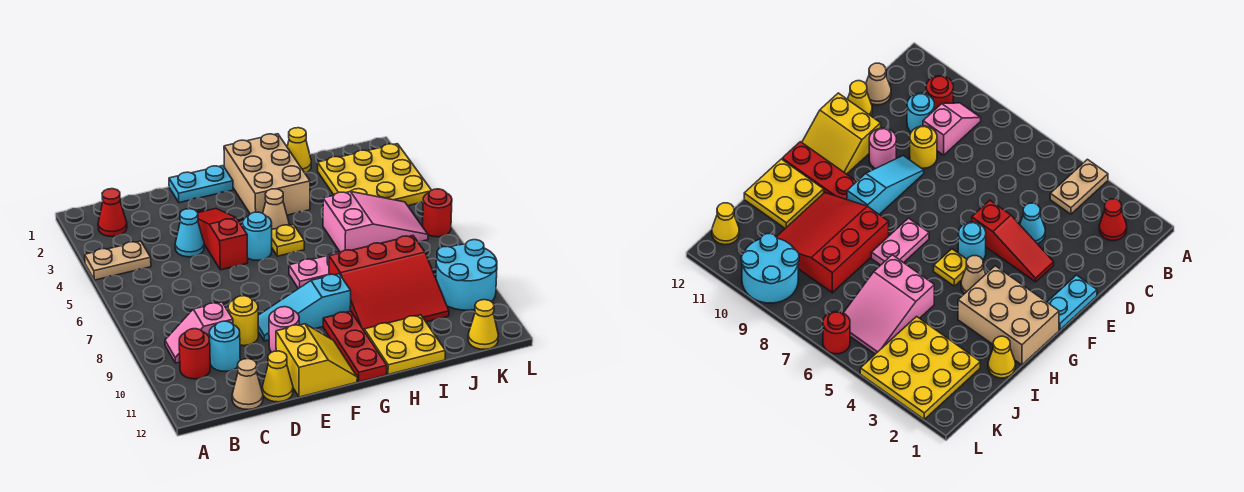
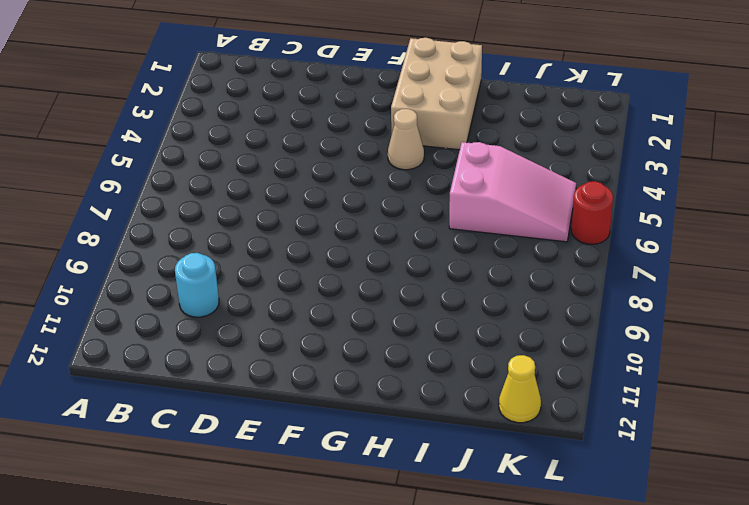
none -> tan plate A4:B4 level 1
none -> red cone B2 level 1
none -> pink slope B9:C9 level 1 top C

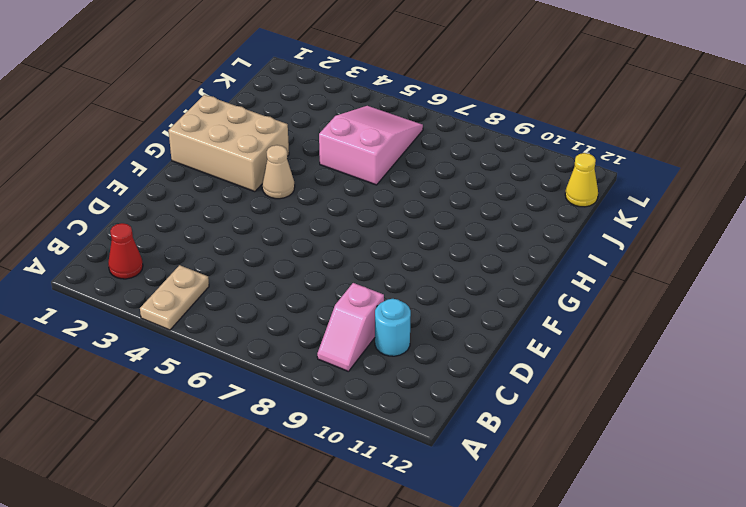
none -> red round brick B10 level 1
none -> tan cone C12 level 1
none -> cyan cone D4 level 1

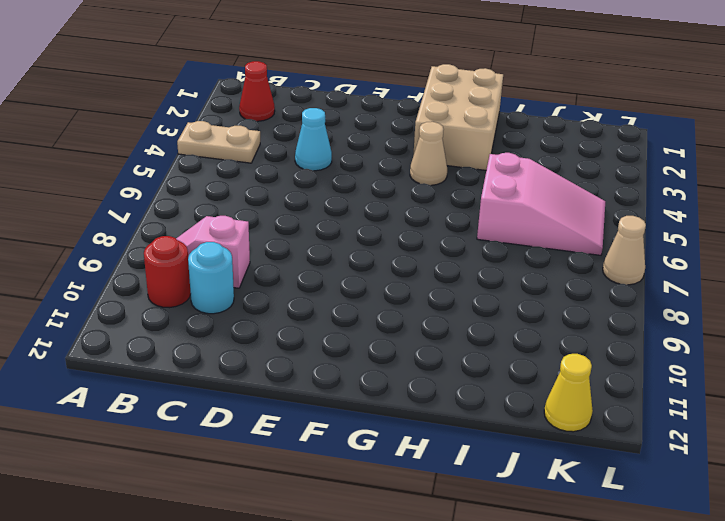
tan cone L7 level 1 -> tan cone C12 level 1
none -> yellow round brick D9 level 1
none -> yellow cone D12 level 1
none -> cyan plate E1:F1 level 1

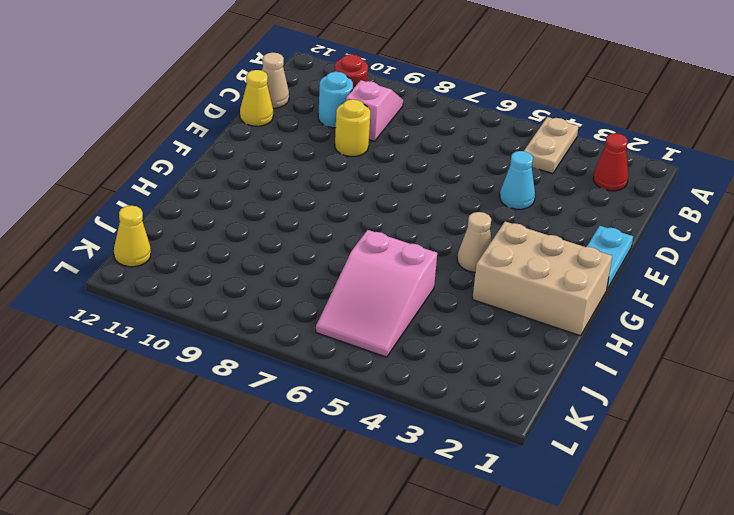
none -> red slope E3:E5 level 1 top 5
none -> cyan slope E9:G9 level 1 top G
none -> pink round brick E10 level 1

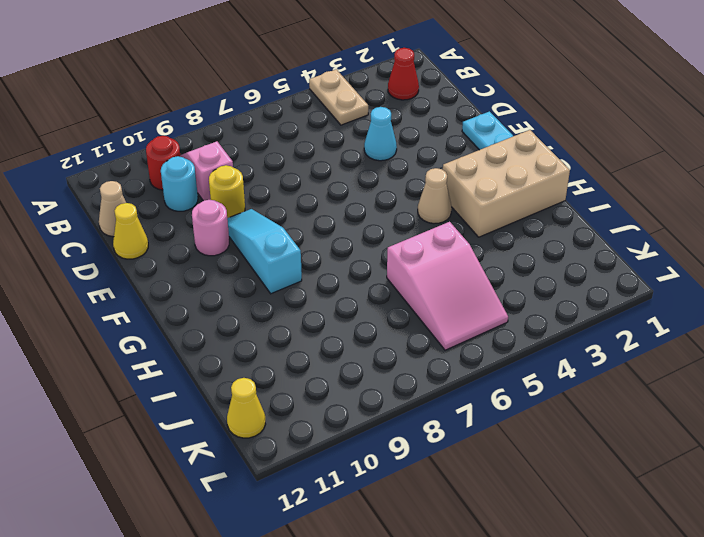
none -> red slope E3:E5 level 1 top 5
none -> yellow slope E11:F12 level 1 top E
none -> cyan round brick F5 level 1

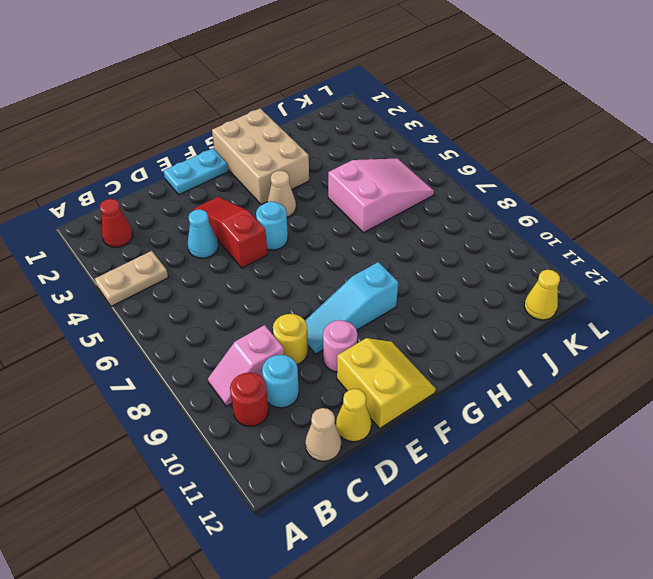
none -> yellow plate G5 level 1
none -> pink plate G7:H7 level 1
none -> red plate G10:G12 level 1

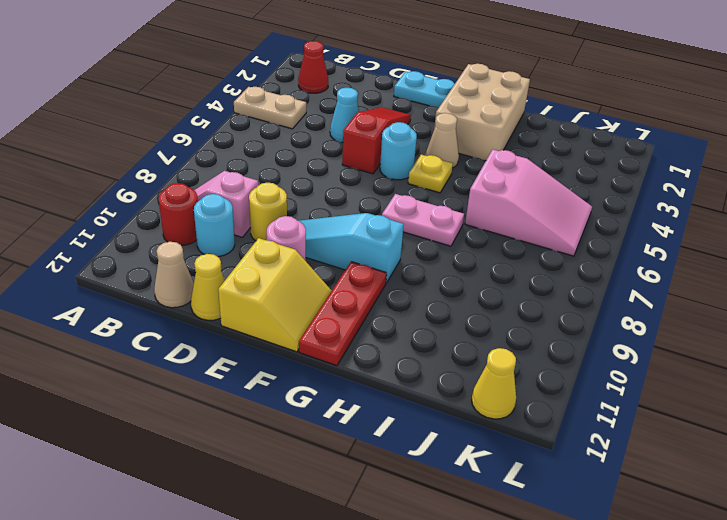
none -> red slope H8:J10 level 1 top 8
none -> yellow plate H11:I12 level 1
none -> yellow cone I1 level 1

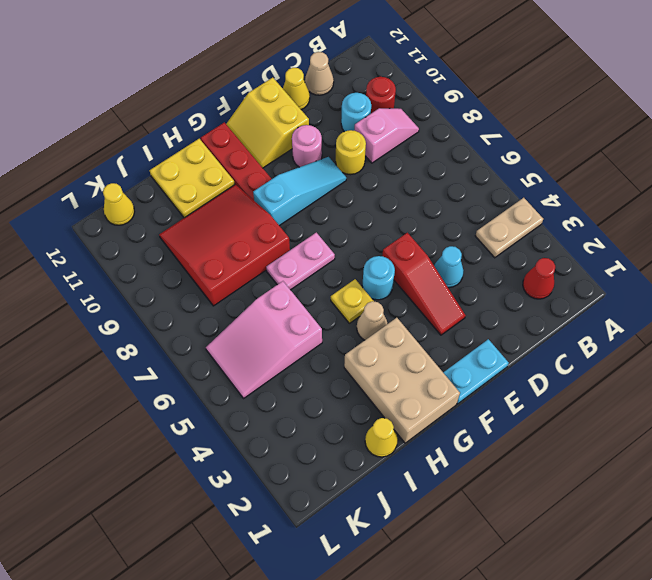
none -> yellow plate J2:L4 level 1
none -> cyan round brick K9:L10 level 1
none -> red round brick L6 level 1

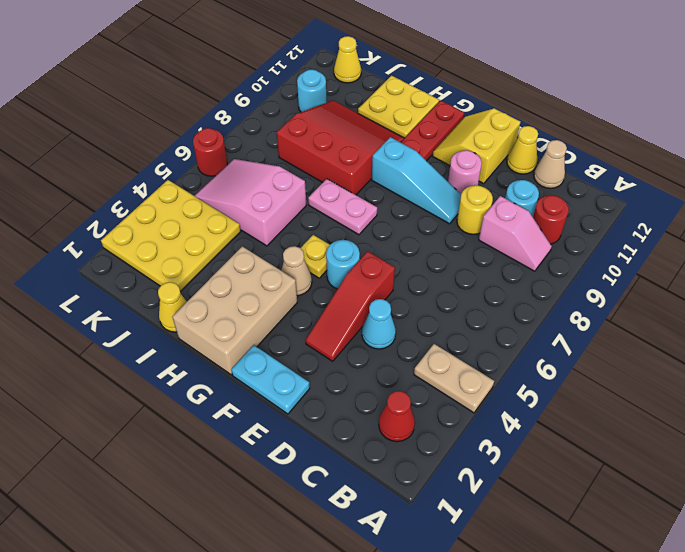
cyan round brick K10 level 1 -> cyan round brick K9:L10 level 1

